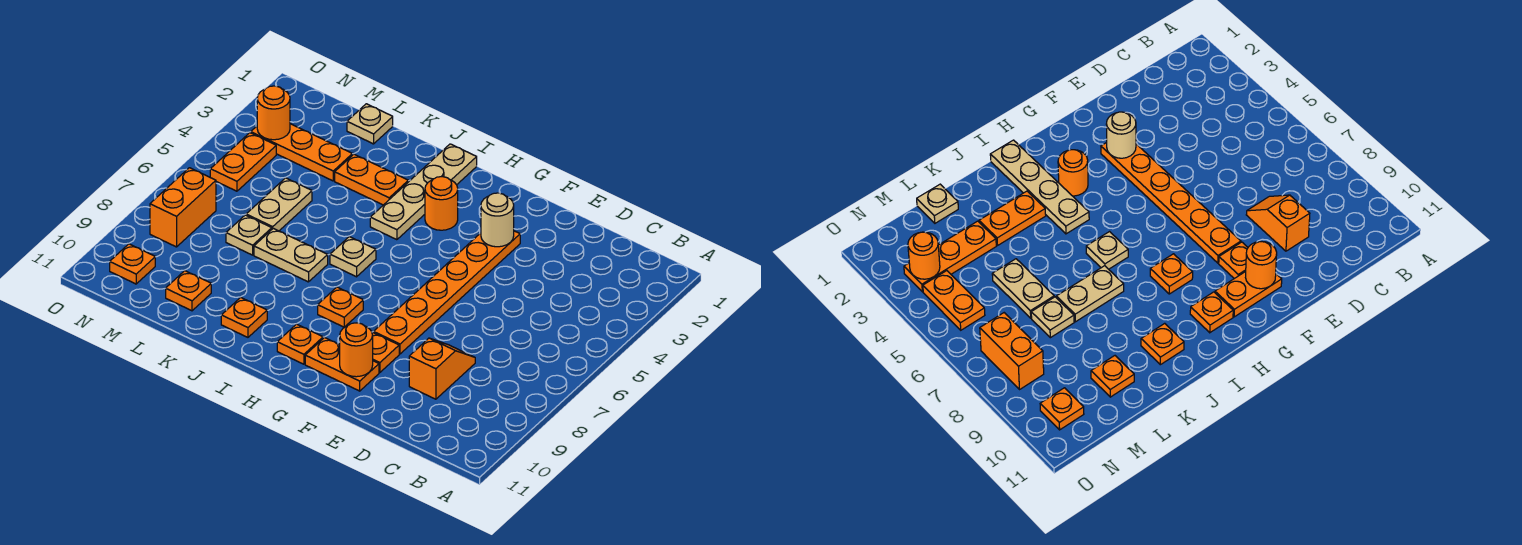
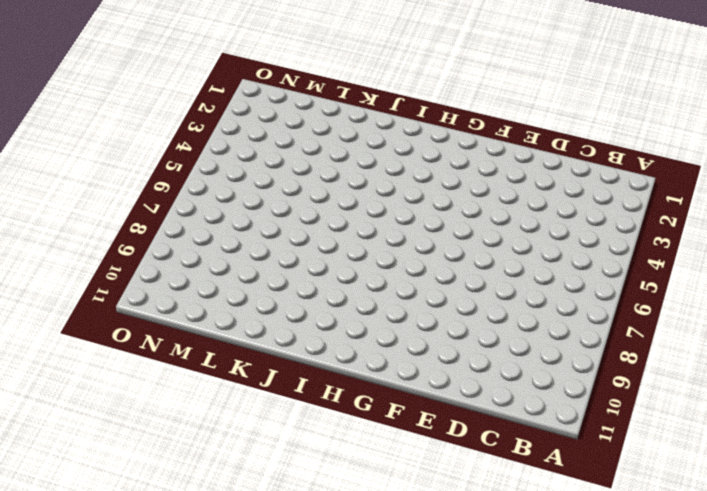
none -> orange slope D8:D9 level 1 top 9
none -> orange plate F3:F8 level 1
none -> orange plate F9 level 1

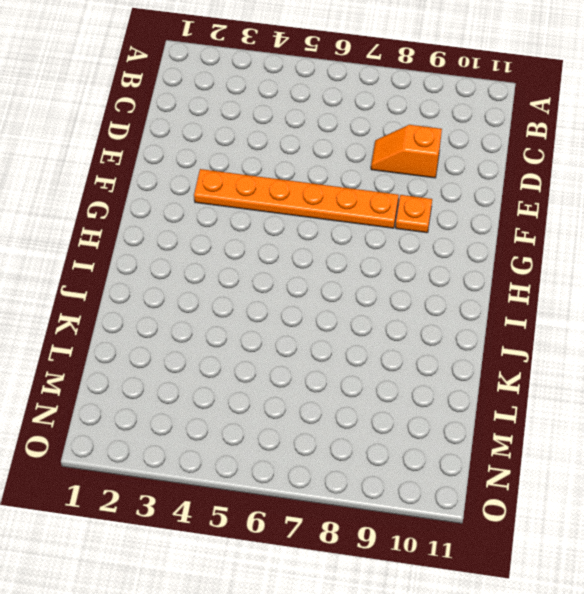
none -> orange plate F10:G10 level 1
none -> orange round brick H3 level 1
none -> orange plate H8 level 1

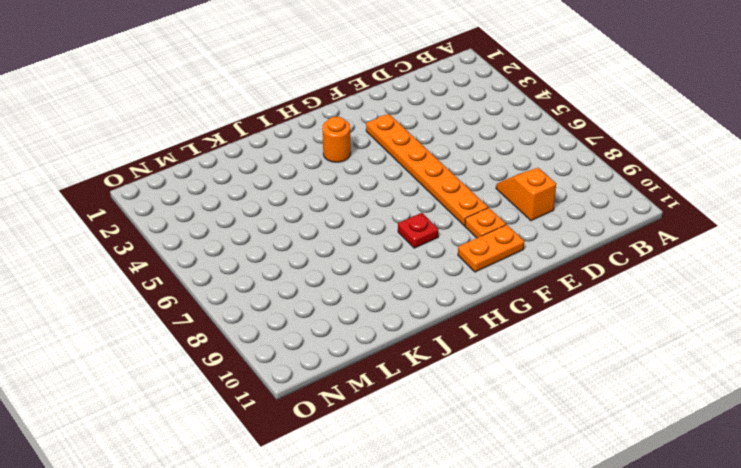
red plate H8 level 1 -> orange plate H8 level 1
none -> orange plate H10 level 1
none -> tan plate I1:I4 level 1
none -> tan plate I6 level 1

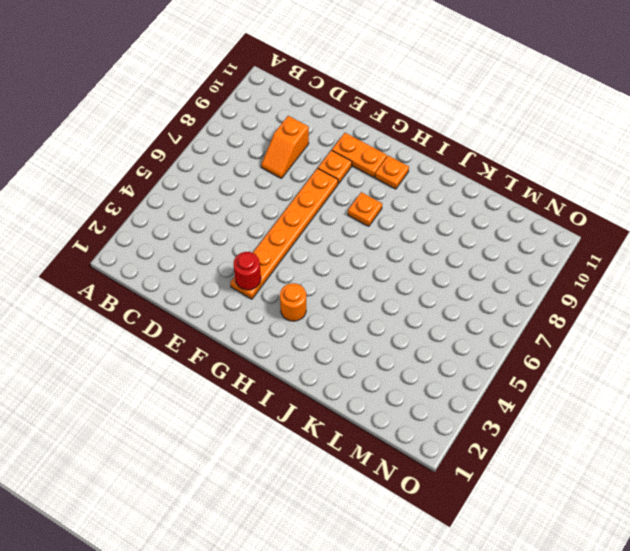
red round brick F3 level 2 -> tan round brick F3 level 2
none -> tan plate I1:I4 level 1
none -> tan plate I6 level 1
none -> orange plate J3:K3 level 1

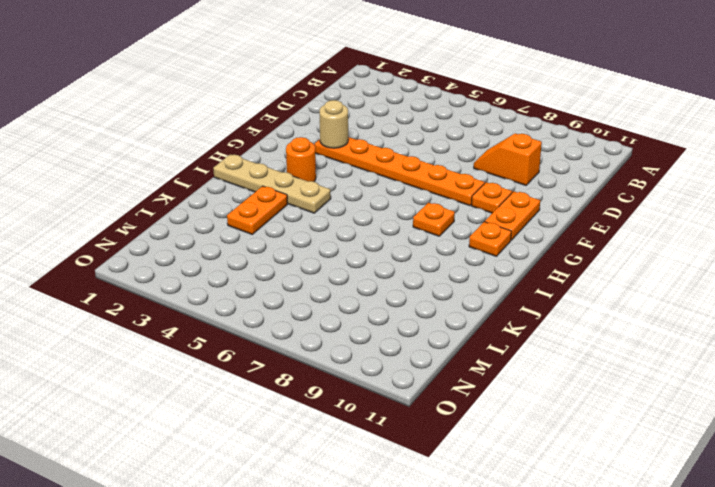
none -> tan plate I6 level 1
none -> tan plate J7:K7 level 1
none -> orange plate J10 level 1

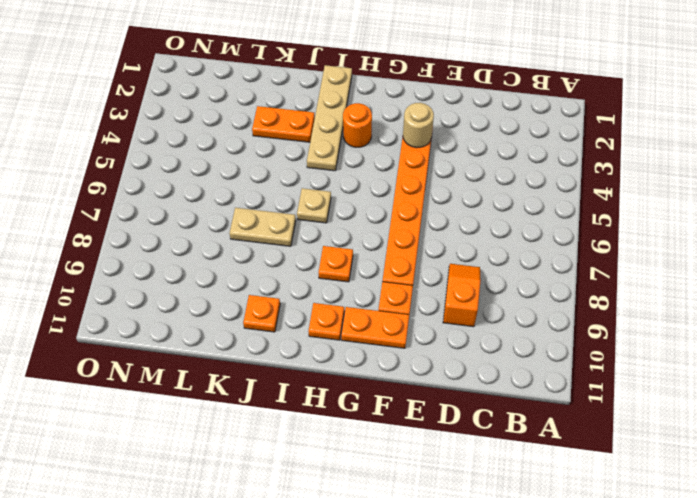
none -> tan plate L1 level 1
none -> orange plate L3:N3 level 1
none -> tan plate L5:L6 level 1

